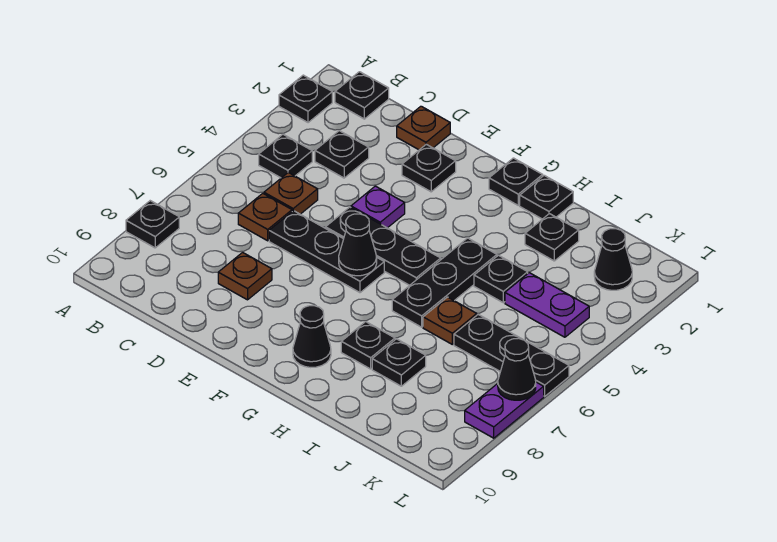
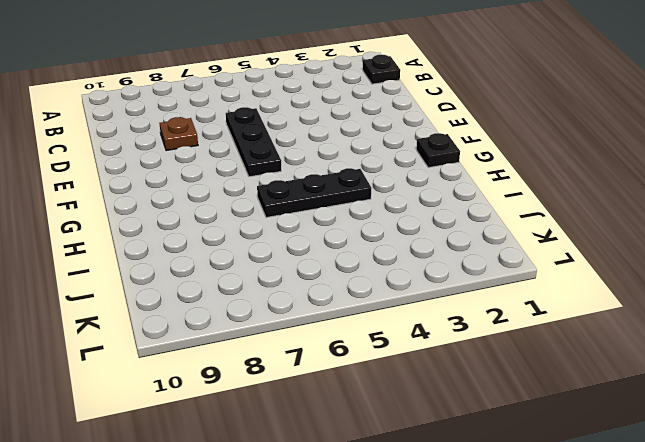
none -> black plate A2 level 1
none -> black plate A8 level 1
none -> black plate B4 level 1

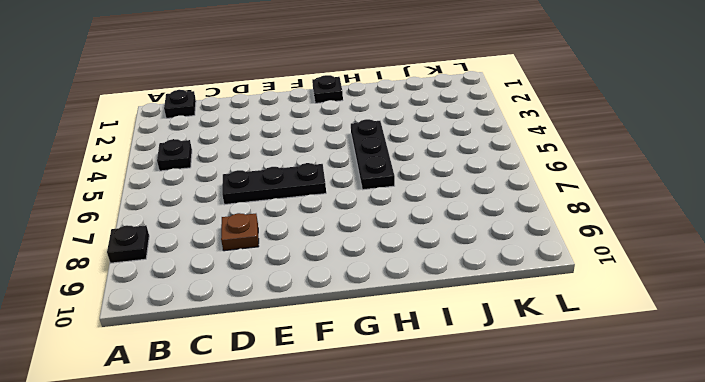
none -> black plate A2 level 1
none -> black plate C3 level 1
none -> brown plate C5 level 1

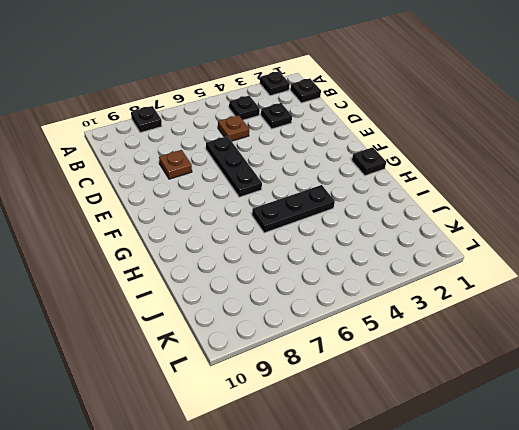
none -> brown plate C6 level 1
none -> brown plate D1 level 1
none -> black plate E2 level 1

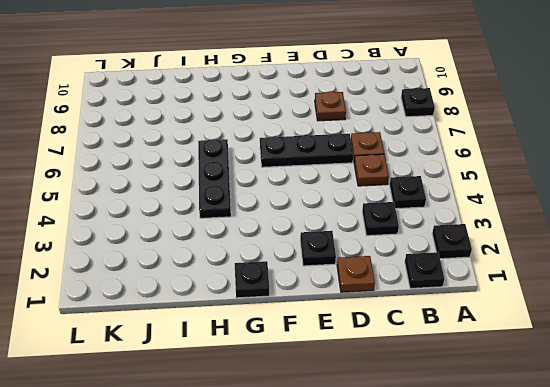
none -> purple plate E4 level 1
none -> black plate E5:G5 level 1
none -> black cone G9 level 1

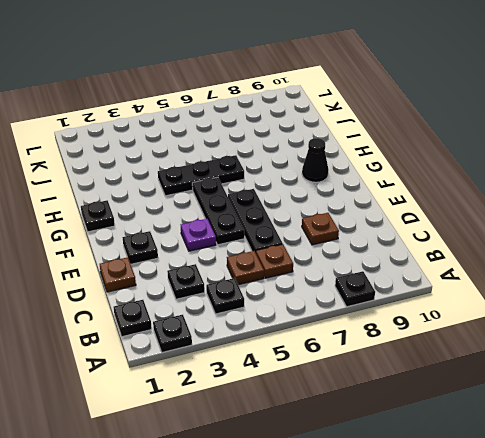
none -> black plate H1 level 1
none -> black plate H8 level 1
none -> black plate I2 level 1

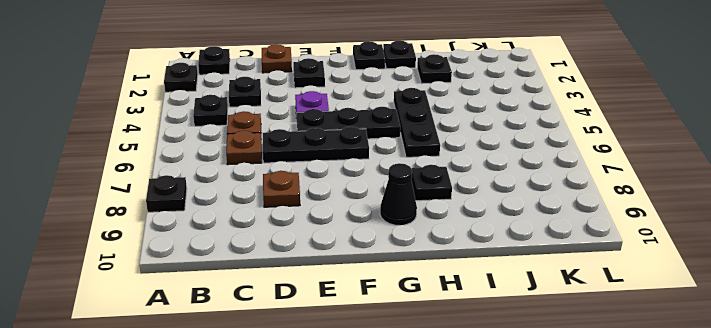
none -> black plate I4 level 1
none -> brown plate I6 level 1
none -> black plate I8 level 1

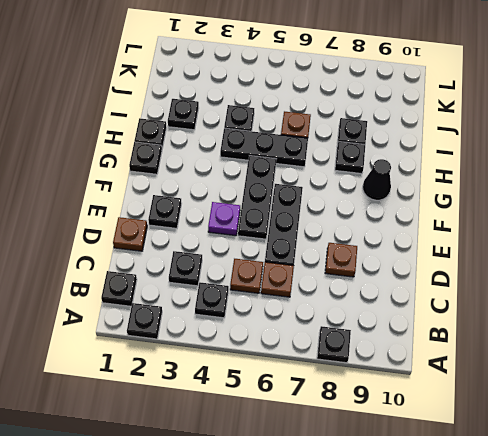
none -> purple plate J4:K4 level 1
none -> black plate J6:L6 level 1
none -> black cone K2 level 1

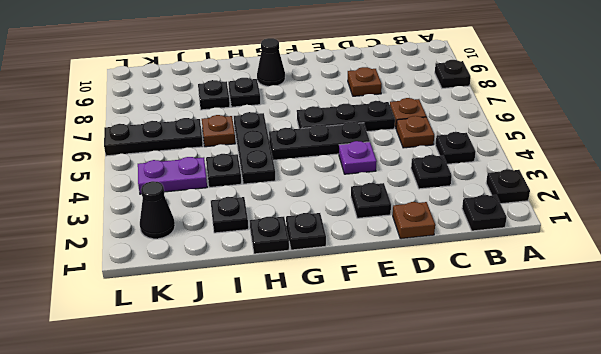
none -> purple plate L7:L8 level 1
none -> black cone F6 level 2
none -> black cone L7 level 2

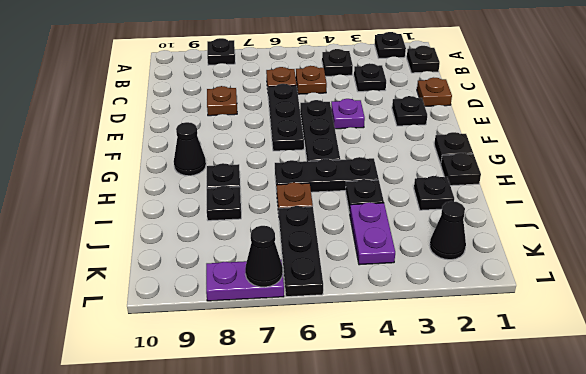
none -> black cone F6 level 2

